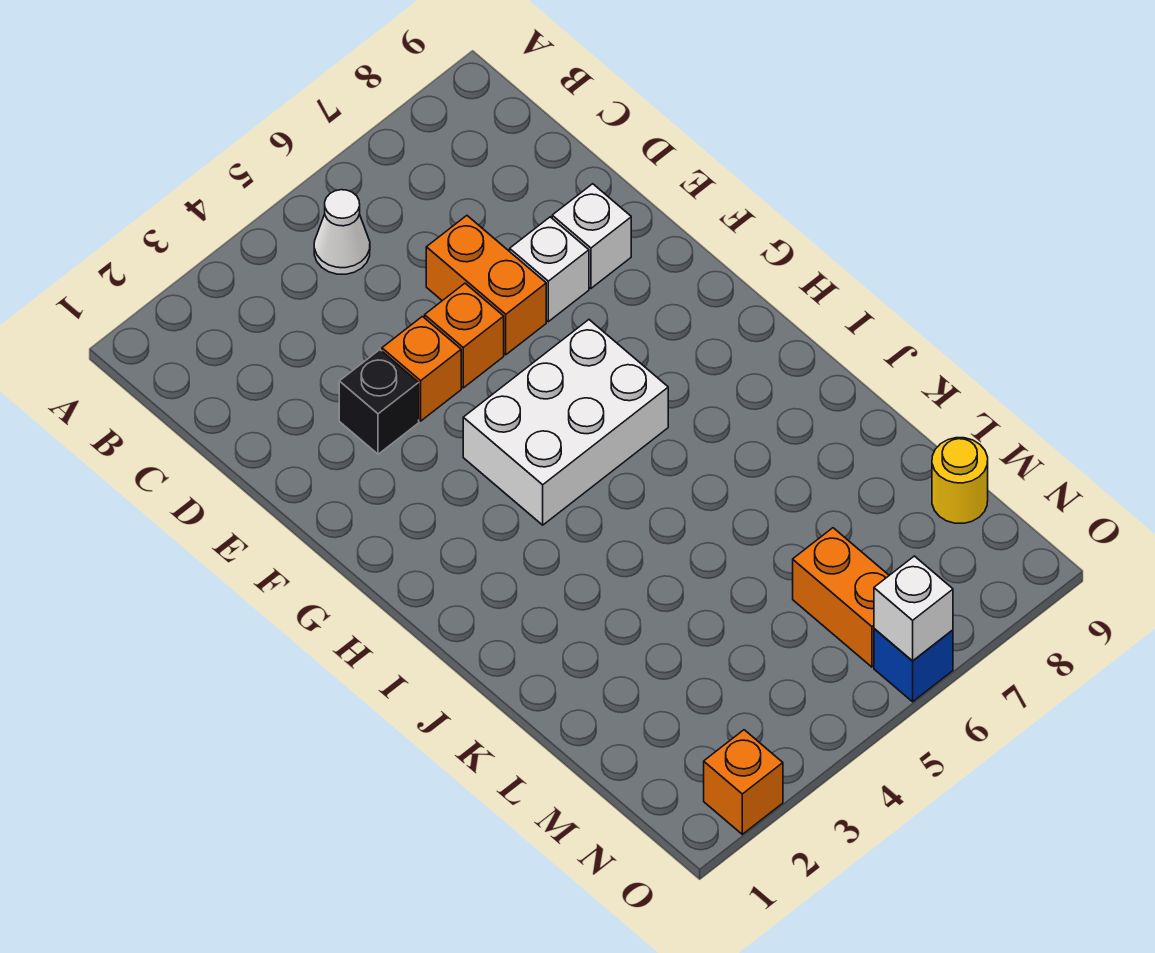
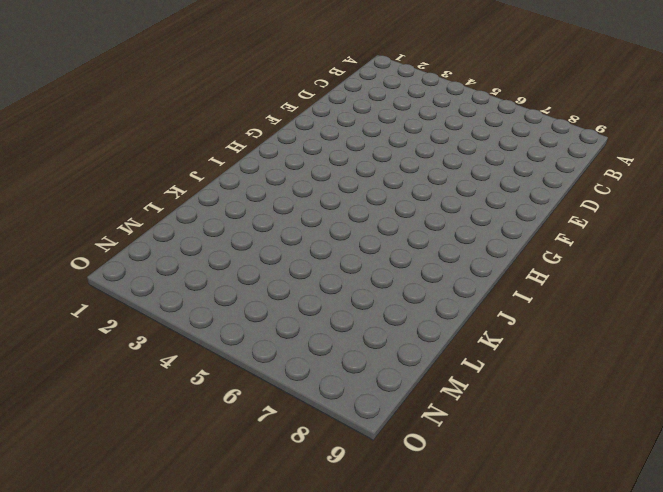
none -> white cone B5 level 1
none -> orange brick D6:E6 level 1
none -> black brick E3 level 1

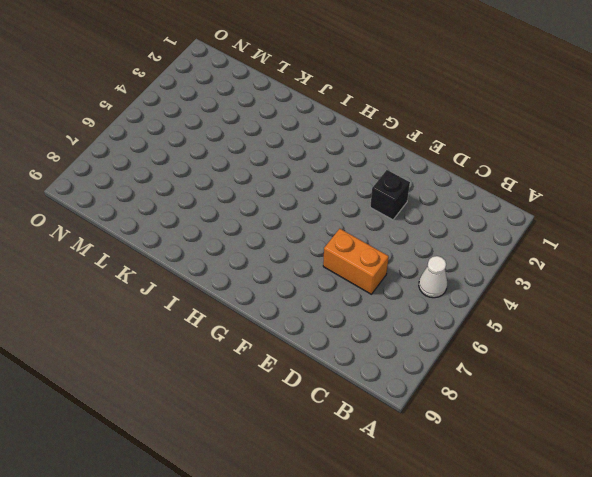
none -> orange brick E4 level 1
none -> orange brick E5 level 1
none -> white brick E7 level 1

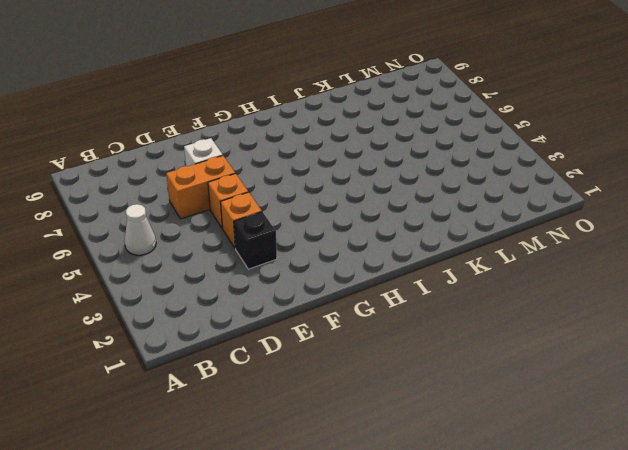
none -> white brick E8 level 1
none -> white brick G4:H6 level 1
none -> orange brick M6:N6 level 1

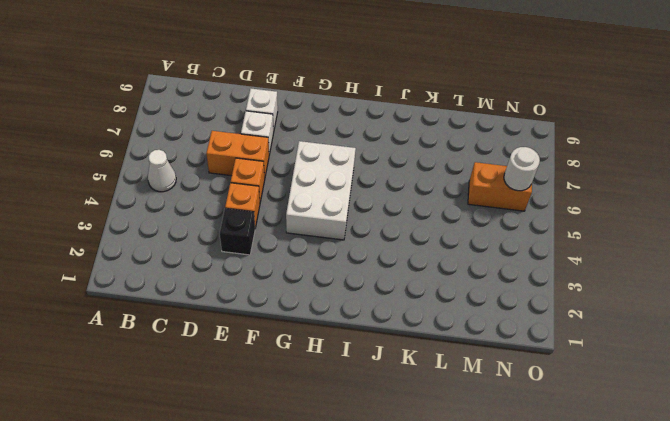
white round brick N6 level 2 -> none
none -> yellow round brick M9 level 1
none -> orange brick O2 level 1
none -> blue brick O6 level 1

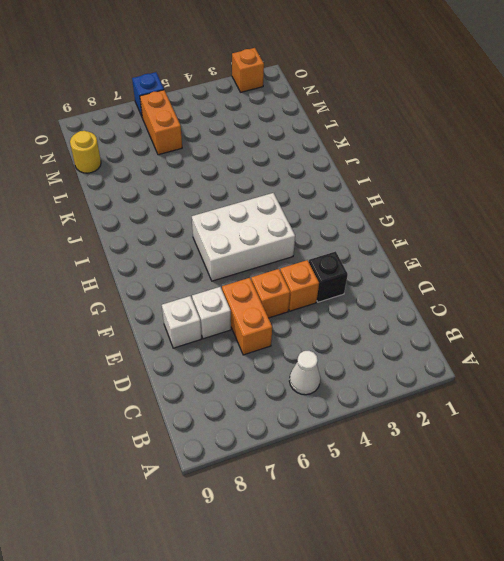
none -> white brick O6 level 2

